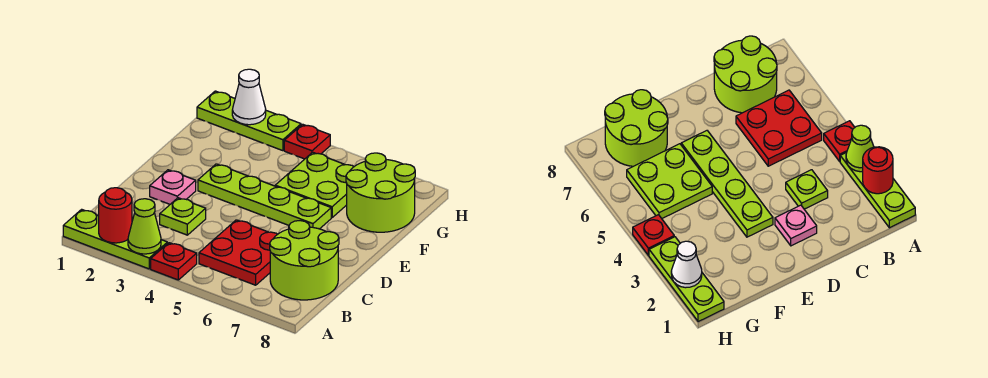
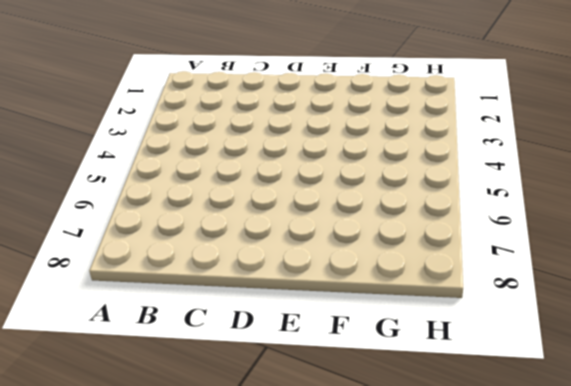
none -> lime plate A1:A3 level 1
none -> red plate A4 level 1
none -> red plate B5:C6 level 1

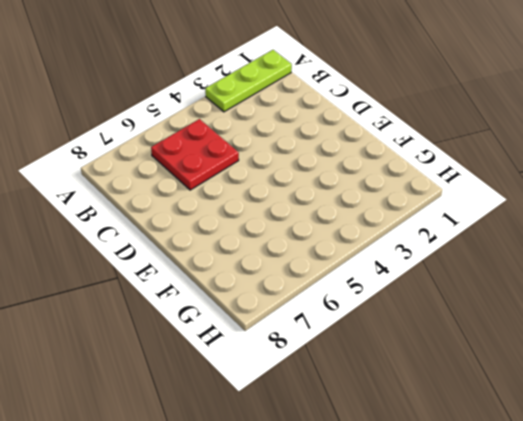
none -> red plate A4 level 1
none -> lime round brick B7:C8 level 1
none -> lime plate C3 level 1

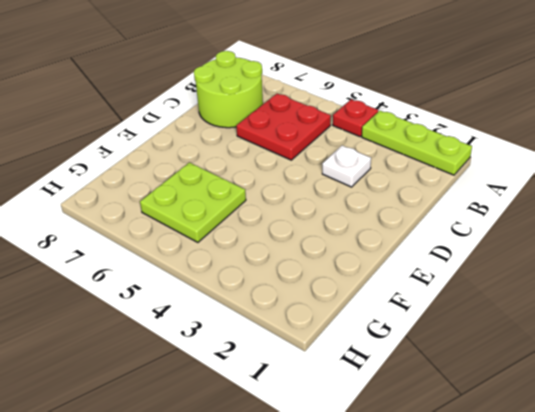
white plate C3 level 1 -> lime plate C3 level 1
none -> pink plate D2 level 1
none -> lime plate E3:E6 level 1
none -> lime round brick F7:G8 level 1

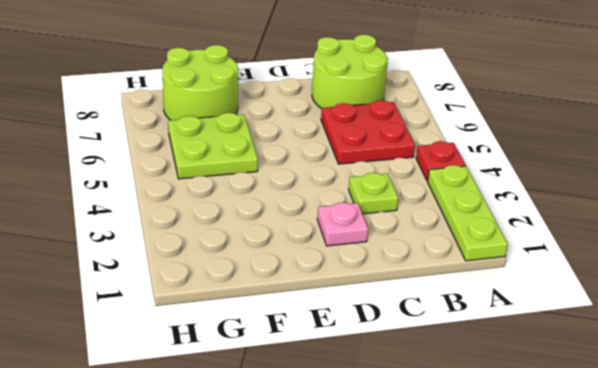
none -> lime plate E3:E6 level 1
none -> lime plate H1:H3 level 1
none -> red plate H4 level 1

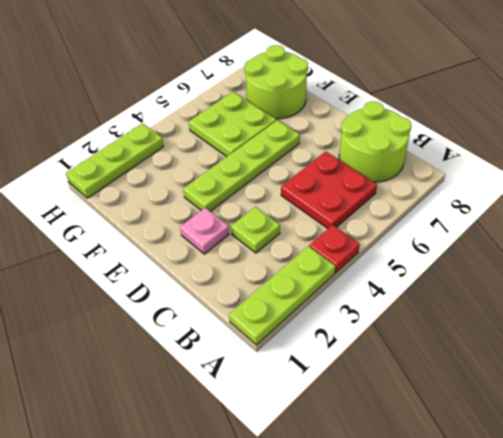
none -> red plate H4 level 1
none -> red round brick A2 level 2
none -> lime cone A3 level 2

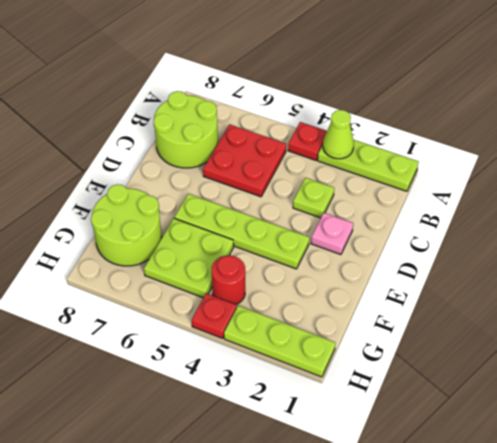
red round brick G4 level 1 -> red round brick A2 level 2
none -> white cone H2 level 2

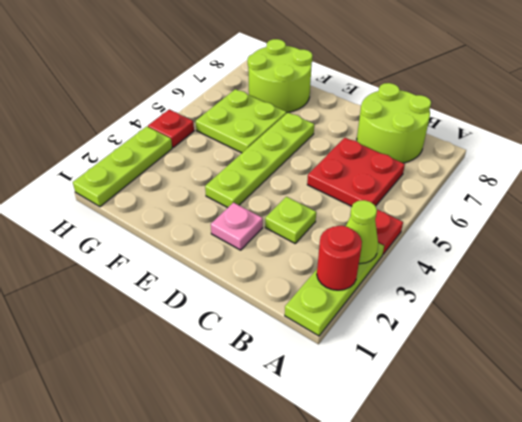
none -> white cone H2 level 2

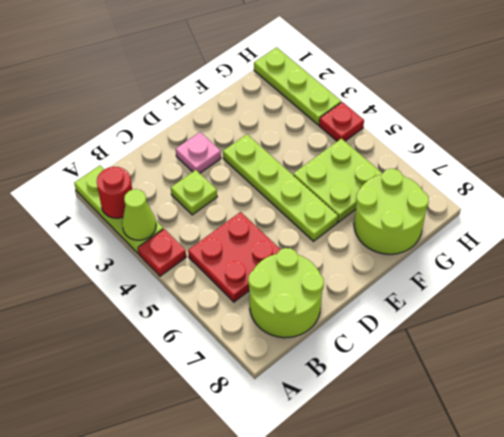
none -> white cone H2 level 2

